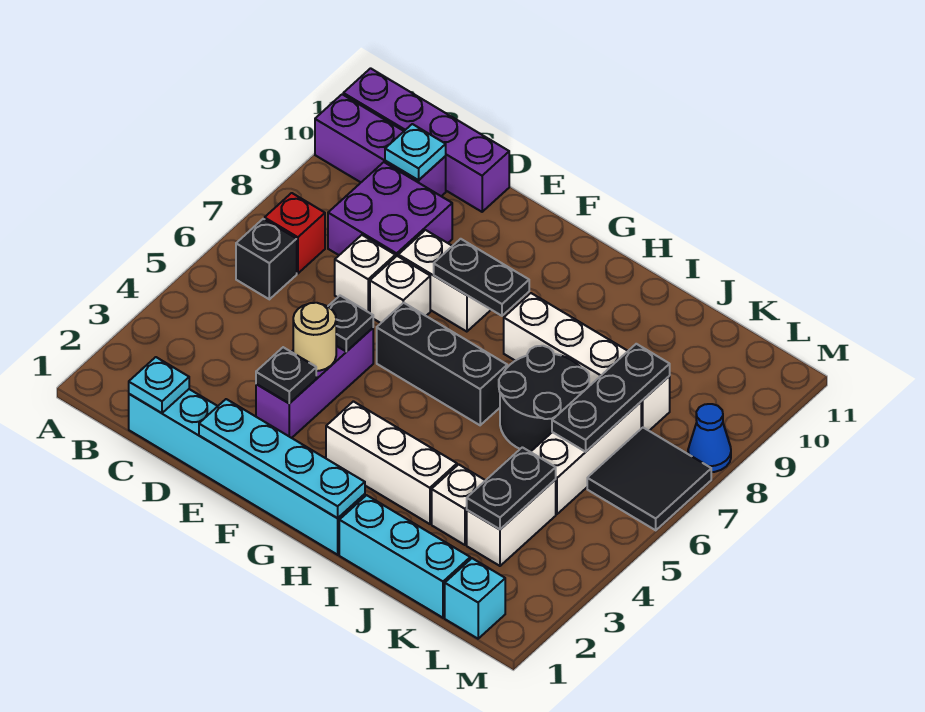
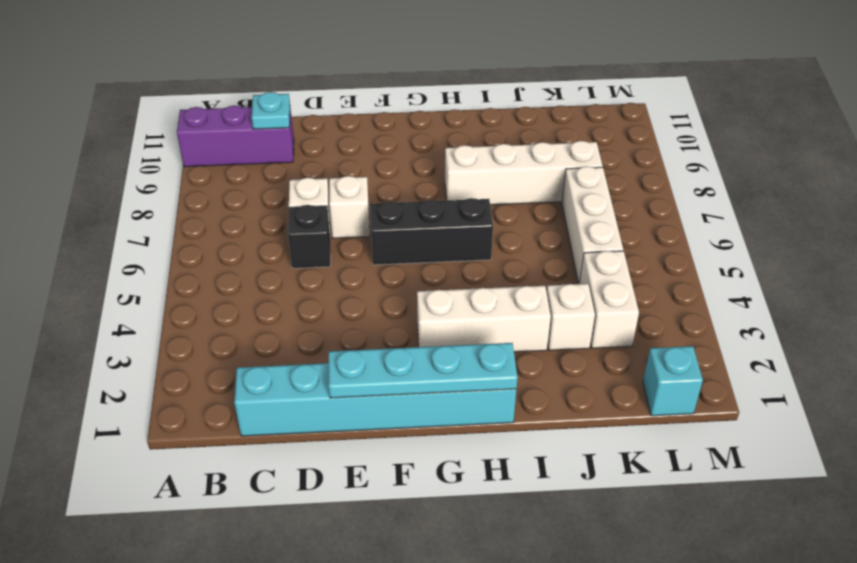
black brick D6 level 1 -> black brick B6 level 1
none -> purple brick A11:D11 level 1
none -> red brick B7 level 1
none -> purple brick C8:D9 level 1
none -> purple brick E3:E5 level 1

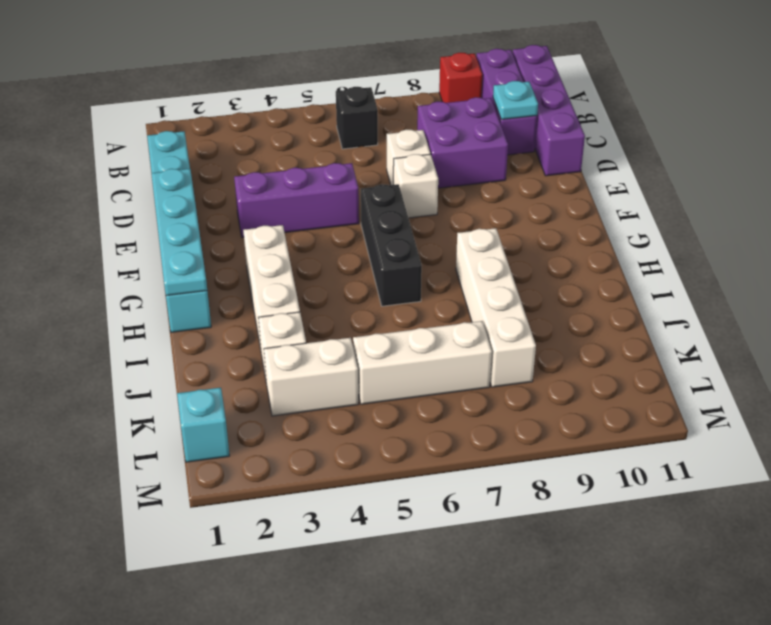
red brick A9 level 1 -> red brick B7 level 1
none -> white brick E8:F8 level 1
none -> cyan brick I1:K1 level 1
none -> black round brick I6:J7 level 1
none -> black tile L6:M7 level 1

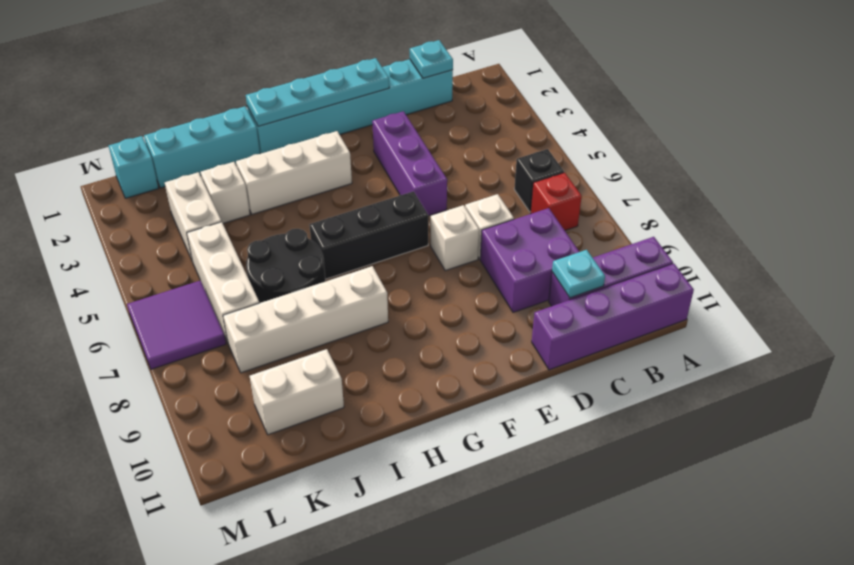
white brick J10:K10 level 1 -> white brick E8:F8 level 1
purple tile L6:M7 level 1 -> black tile L6:M7 level 1
none -> blue cone M8 level 1
none -> black plate E3 level 2
none -> tan round brick E4 level 2
none -> black plate E5 level 2

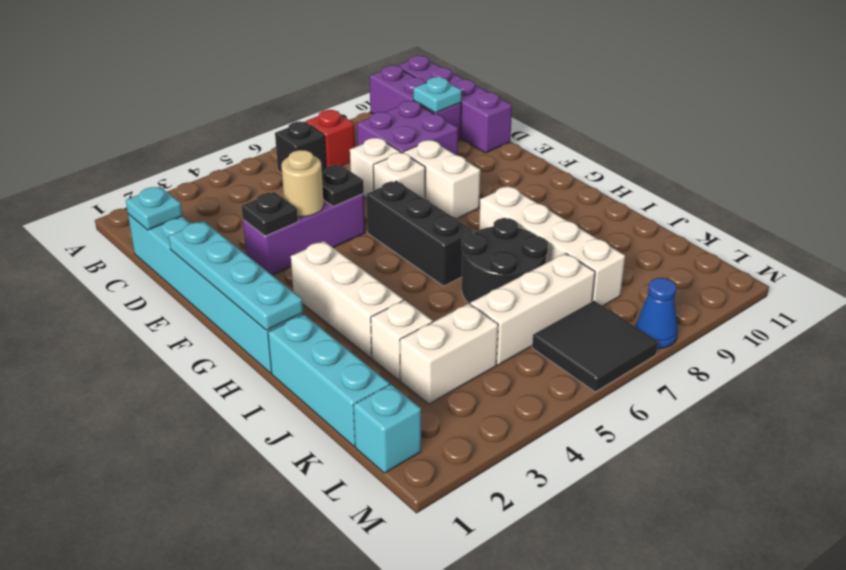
none -> black plate F8:G8 level 2
none -> black plate K3:K4 level 2
none -> black plate K6:K8 level 2

